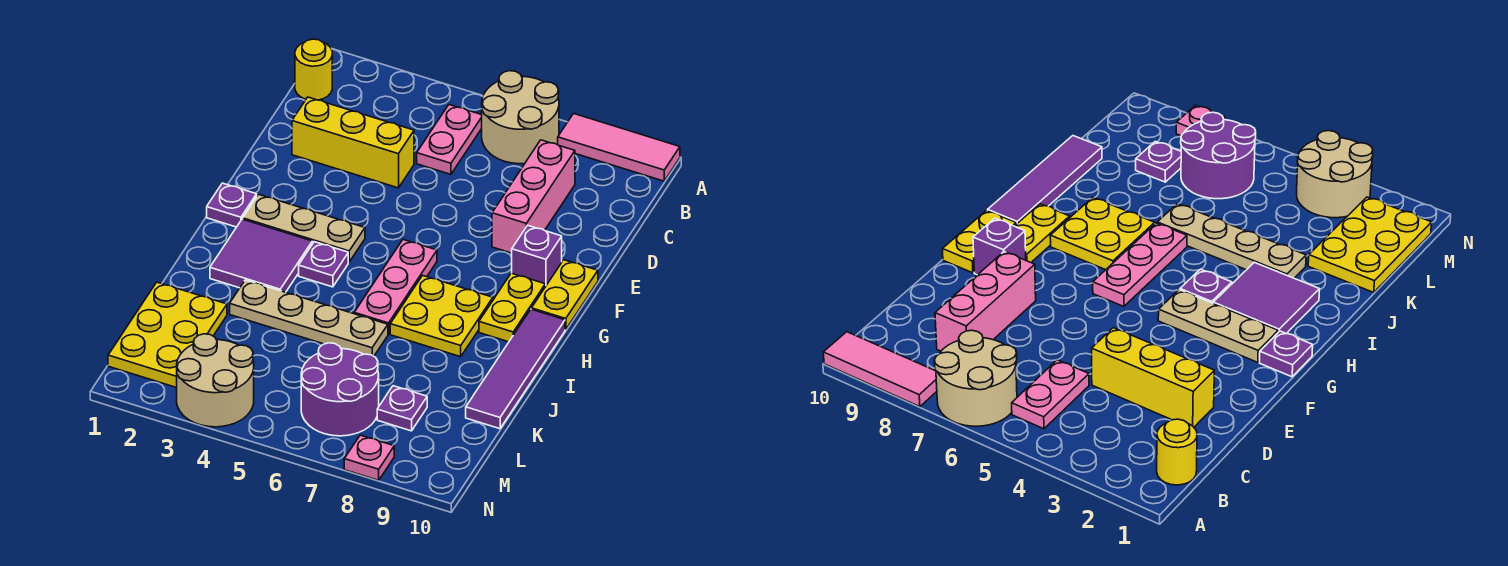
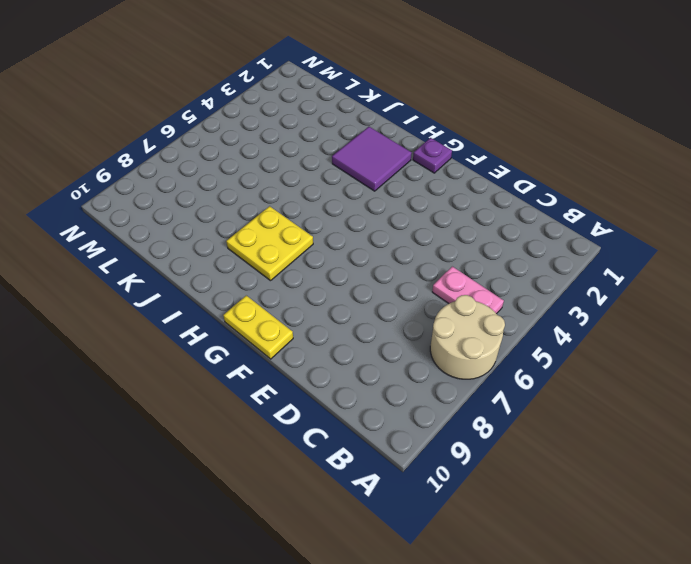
none -> pink tile A8:A10 level 1
none -> yellow round brick B1 level 1
none -> pink brick C8:E8 level 1

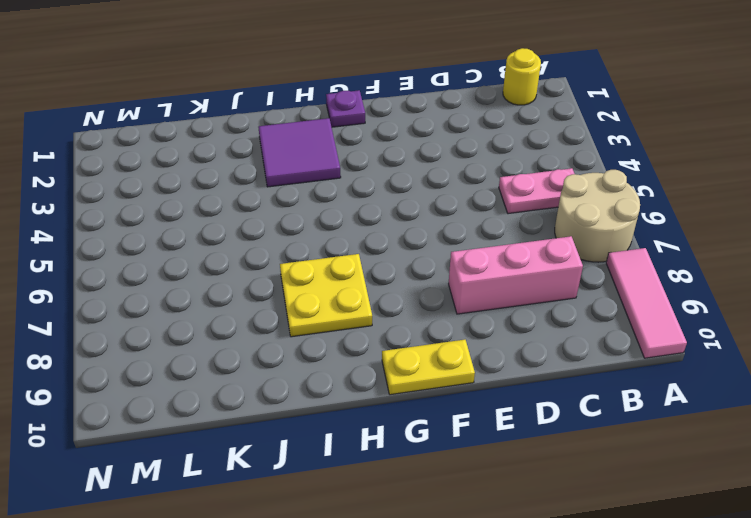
none -> yellow brick D2:D4 level 1
none -> purple brick F9 level 1
none -> tan plate G2:G4 level 1

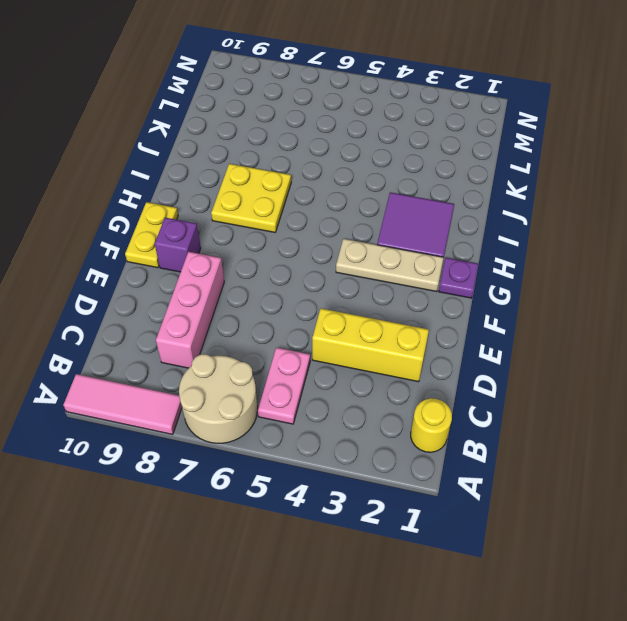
none -> pink plate G6:I6 level 1
none -> yellow plate G9:H9 level 1
none -> purple plate H4 level 1

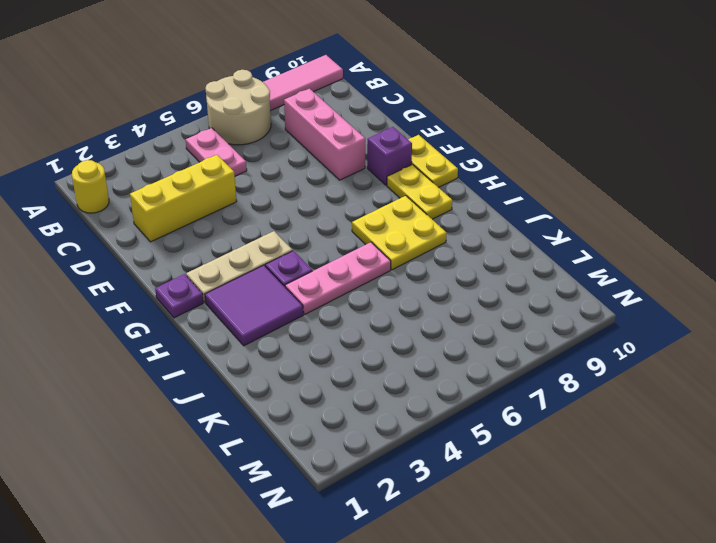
pink plate I4:I6 level 1 -> pink plate G6:I6 level 1
none -> purple tile H10:K10 level 1
none -> tan plate J3:J6 level 1
none -> yellow plate K1:M2 level 1

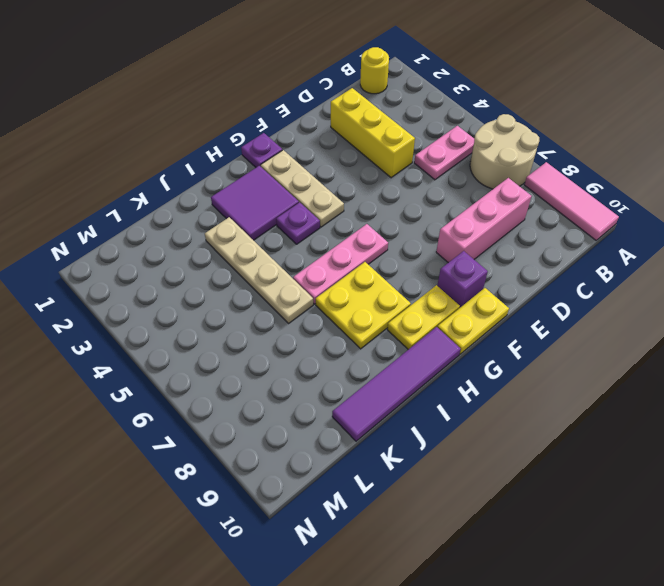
none -> yellow plate K1:M2 level 1
none -> purple round brick L6:M7 level 1
none -> purple plate L8 level 1

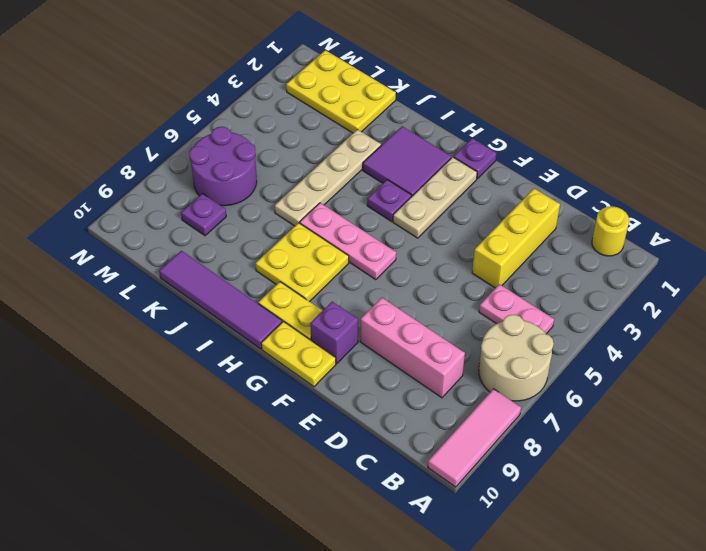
none -> tan round brick M3:N4 level 1
none -> pink plate N8 level 1

